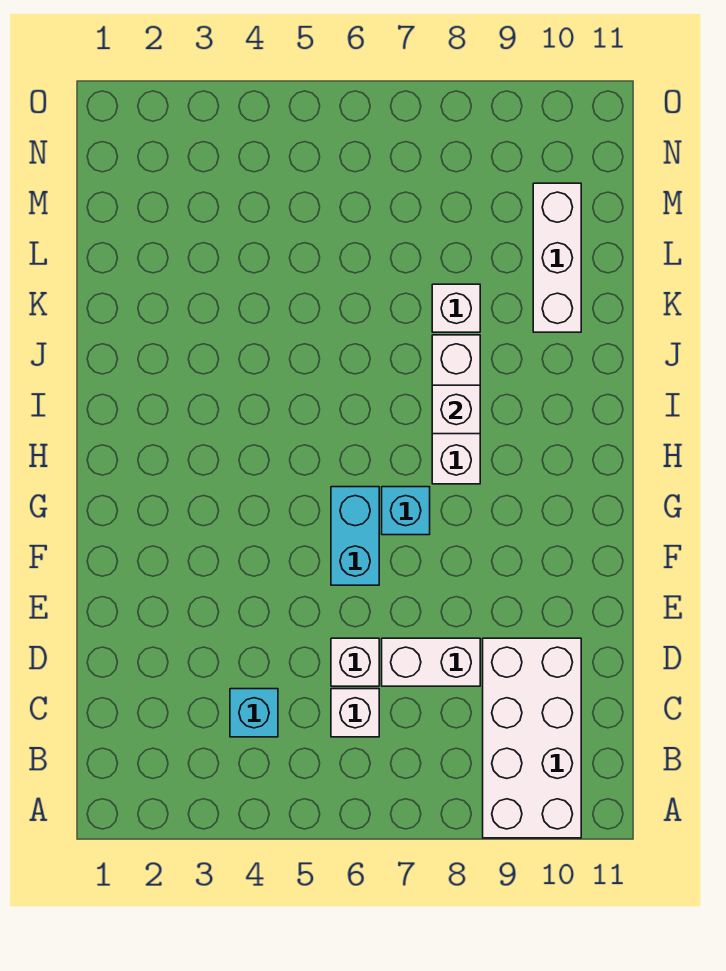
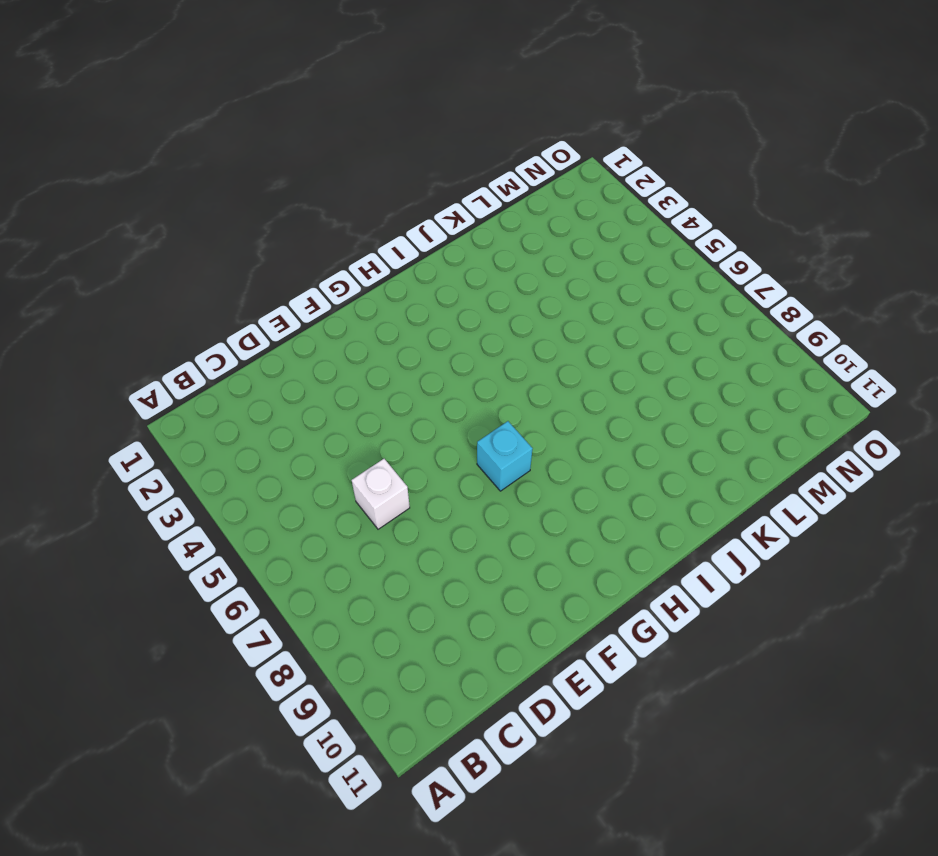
none -> white brick A9:D10 level 1
none -> cyan brick C4 level 1

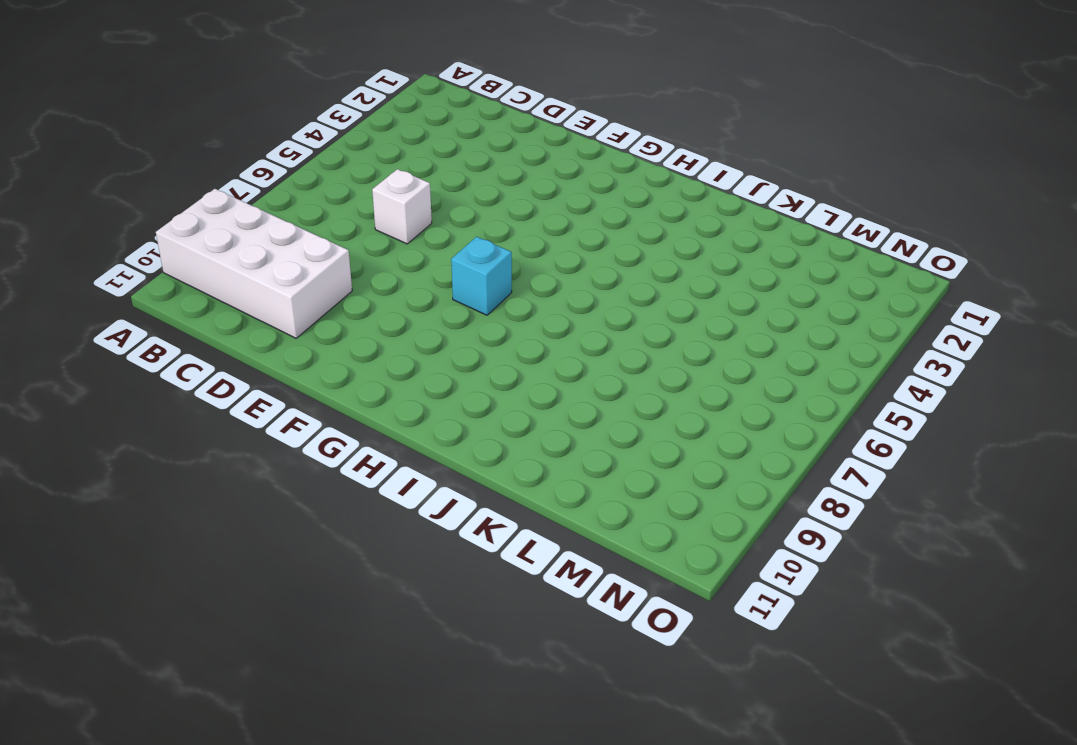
none -> cyan brick C4 level 1
none -> white brick C6 level 1

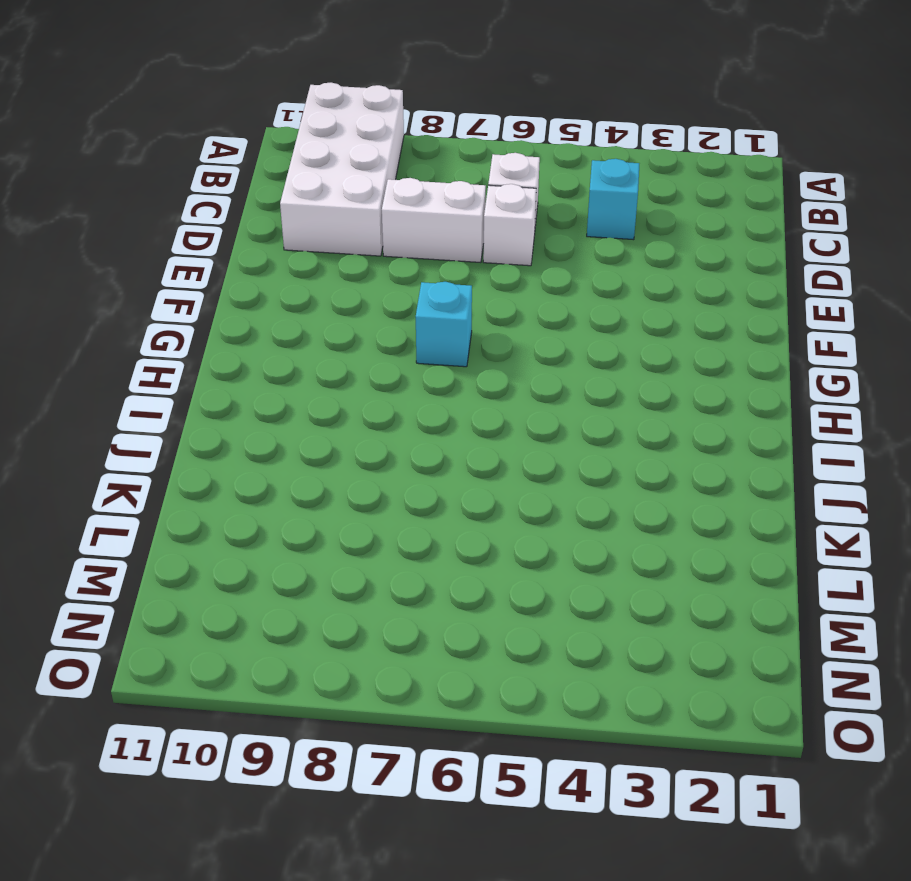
none -> cyan brick F6:G6 level 1
none -> white brick H8:J8 level 1

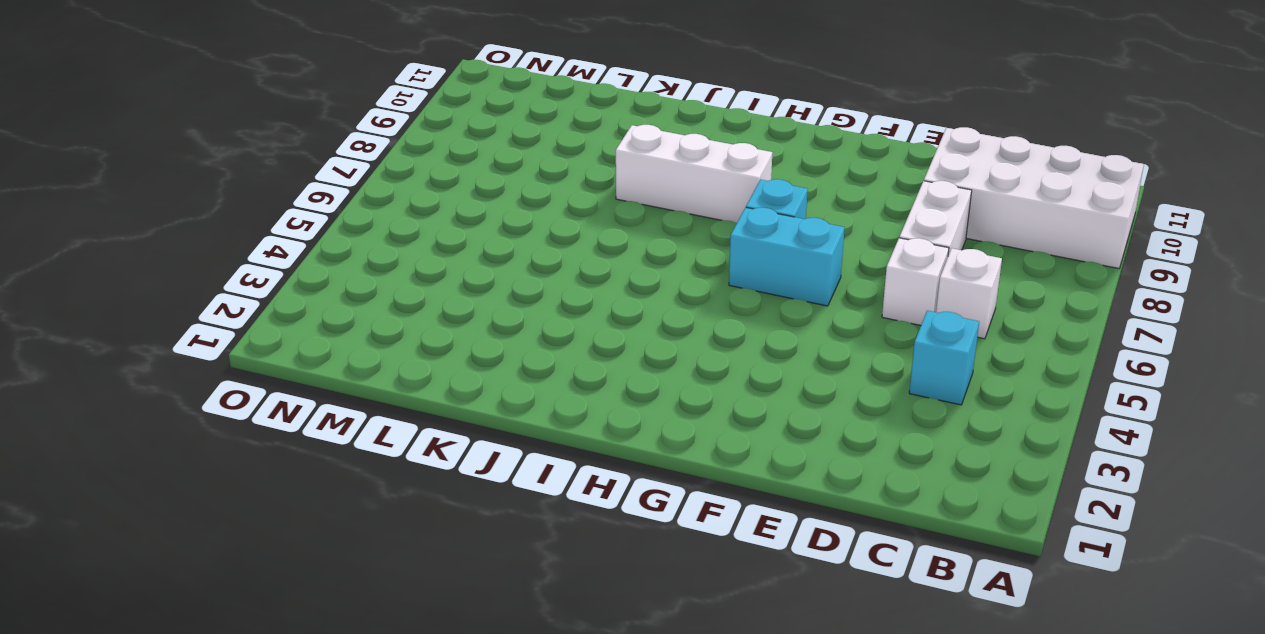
none -> white brick K8 level 1
none -> white brick K10:M10 level 1

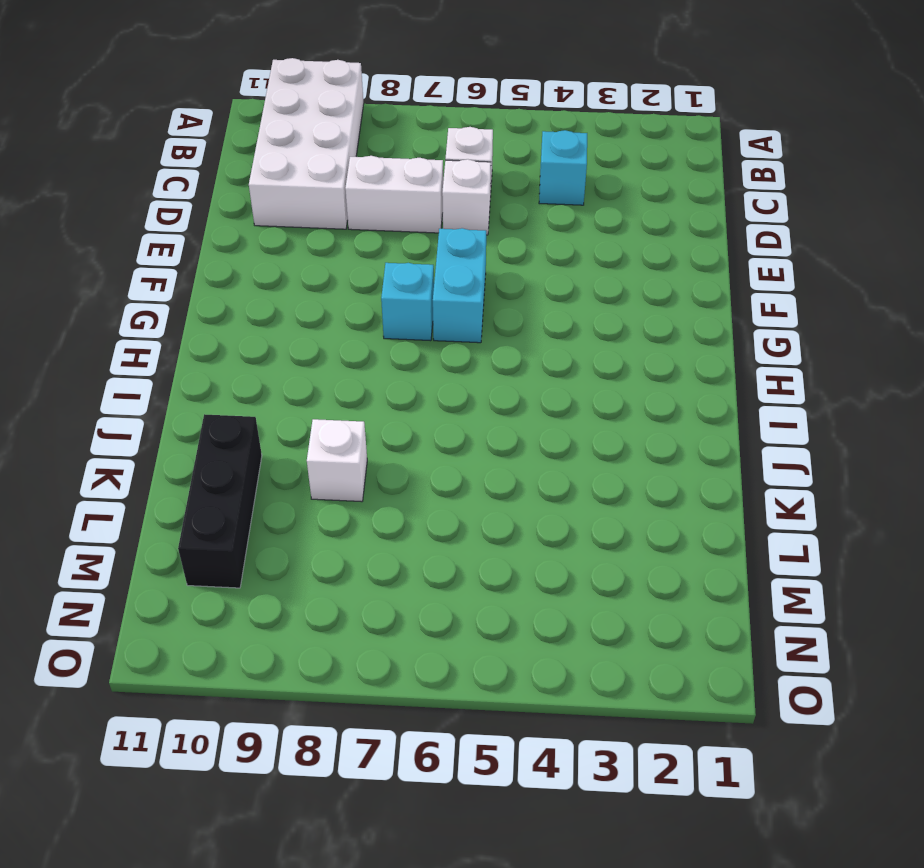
black brick K10:M10 level 1 -> white brick K10:M10 level 1
none -> white brick H8:J8 level 1
none -> white brick I8 level 2

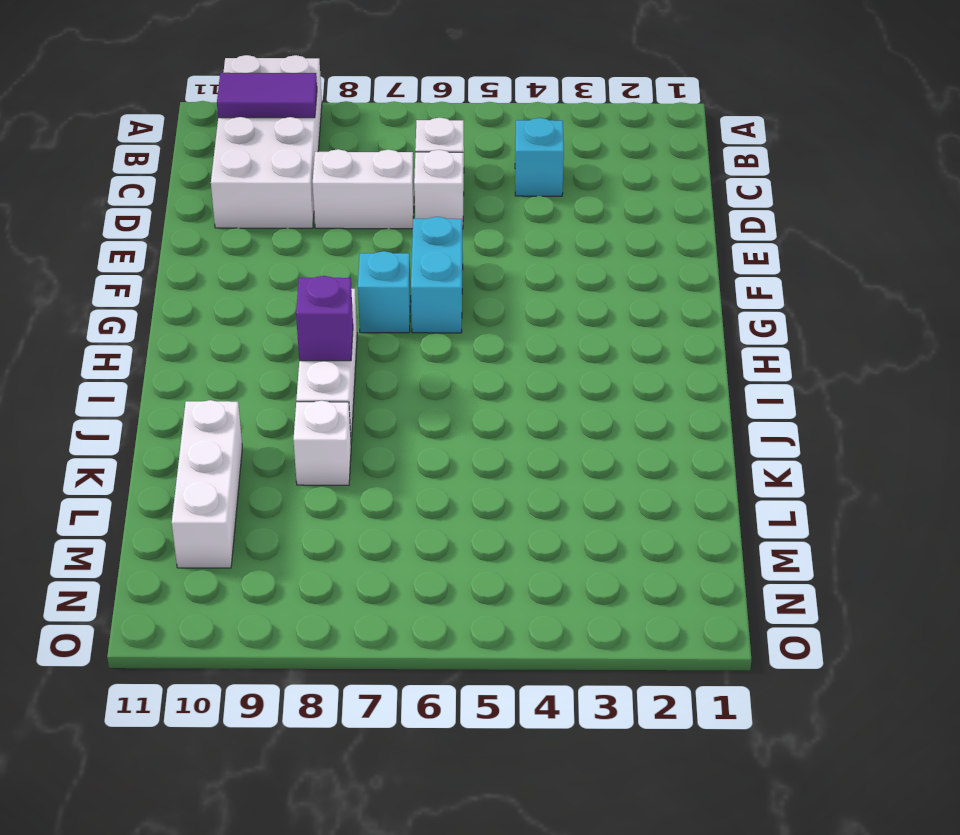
purple tile B9:B10 level 2 -> none
purple brick I8 level 2 -> white brick I8 level 2

